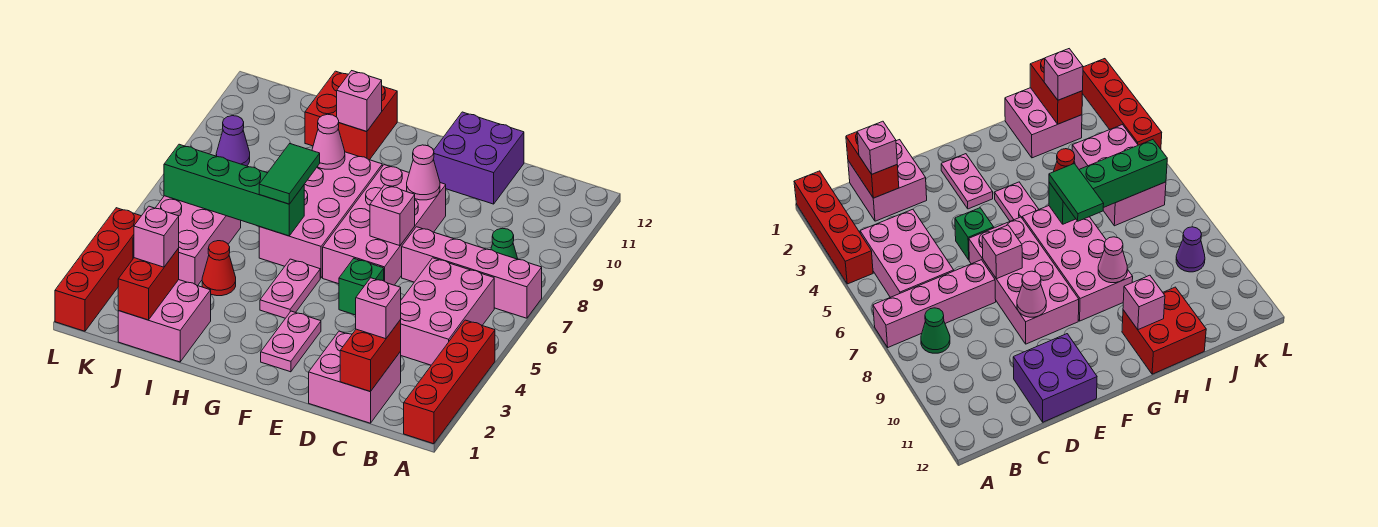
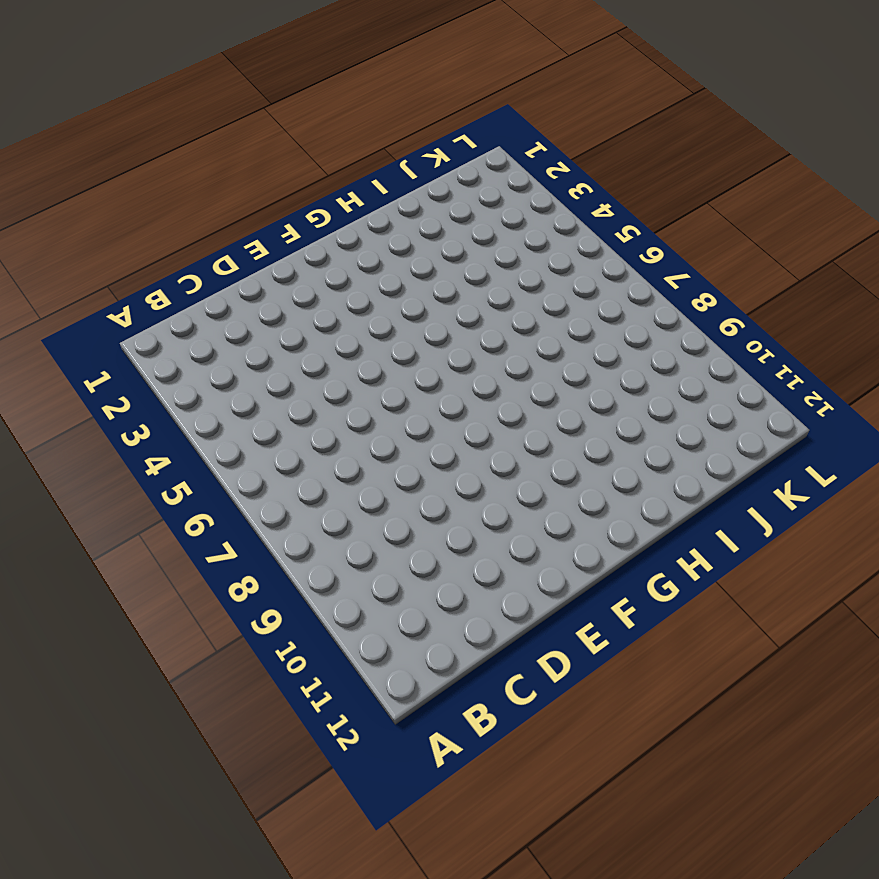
none -> red brick A1:A4 level 1
none -> pink brick A7:D7 level 1
none -> pink brick B4:C6 level 1

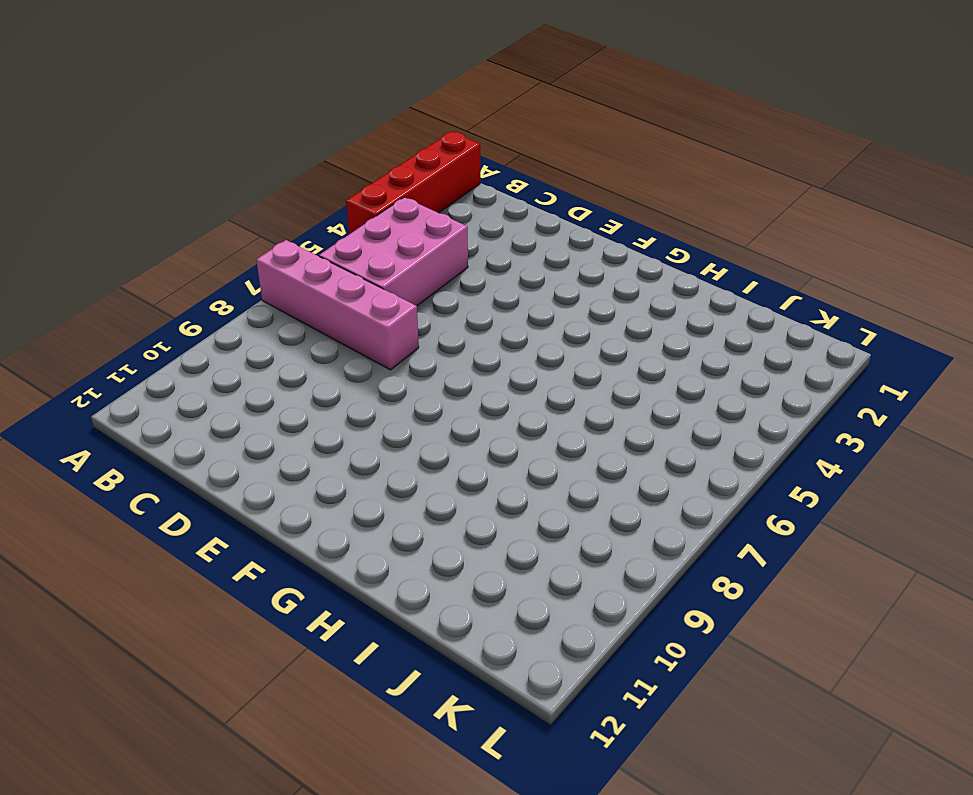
none -> green cone B8 level 1
none -> pink brick C1:D2 level 1
none -> purple brick D11:E12 level 1

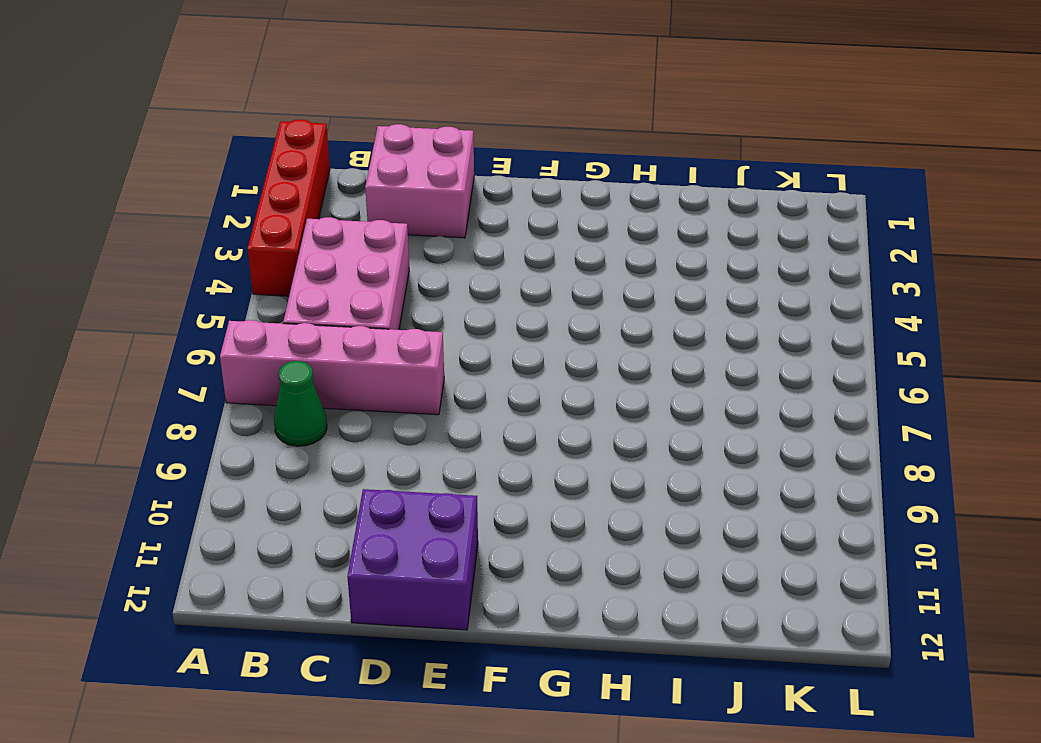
none -> green brick E5 level 1
none -> pink brick E6:F9 level 1
none -> pink plate F2:F3 level 1

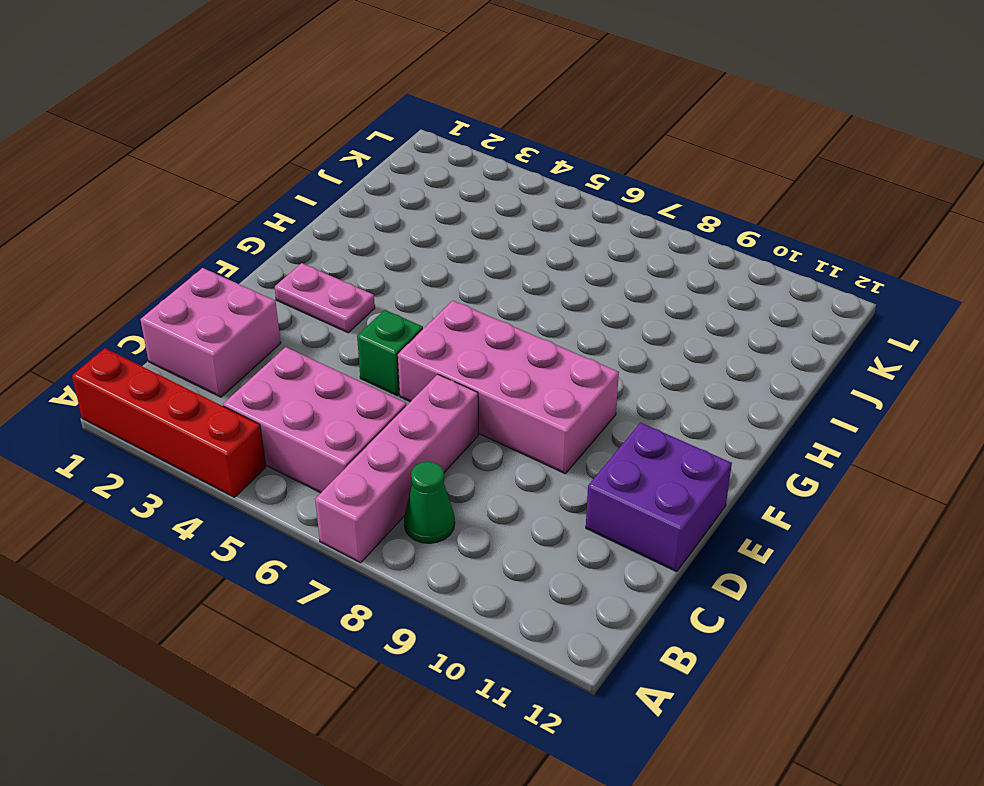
none -> pink plate G4:G5 level 1
none -> pink brick G6:H9 level 1
none -> red brick H11:I12 level 1

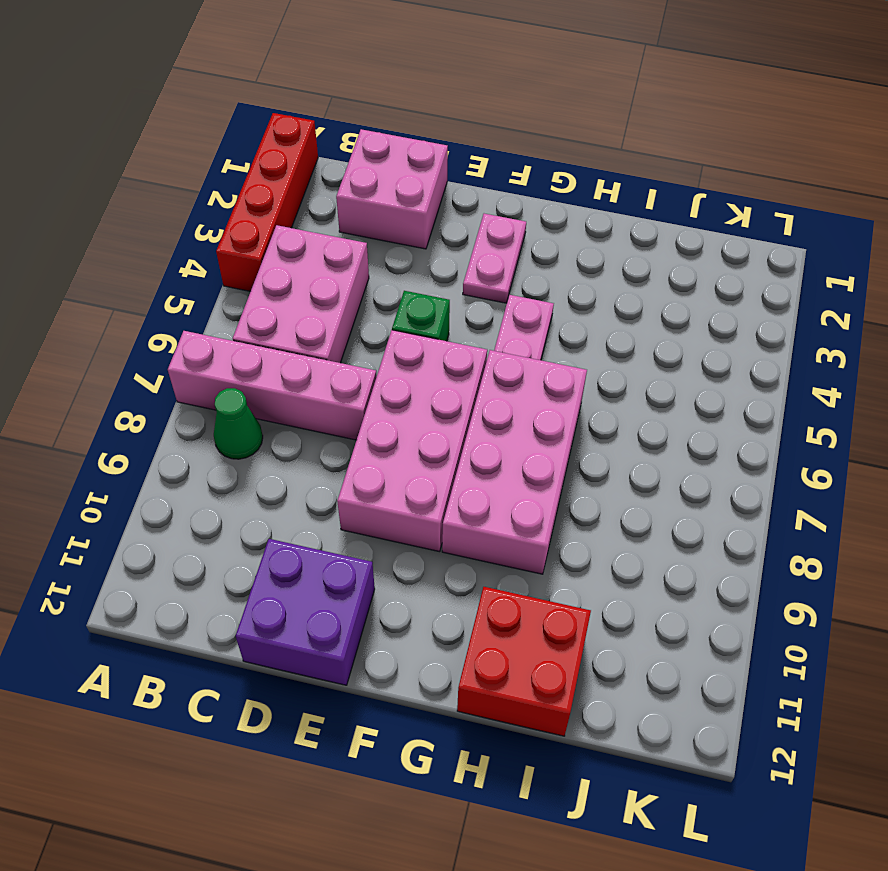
none -> pink brick I1:J2 level 1
none -> red cone I4 level 1
none -> pink brick J4:K6 level 1

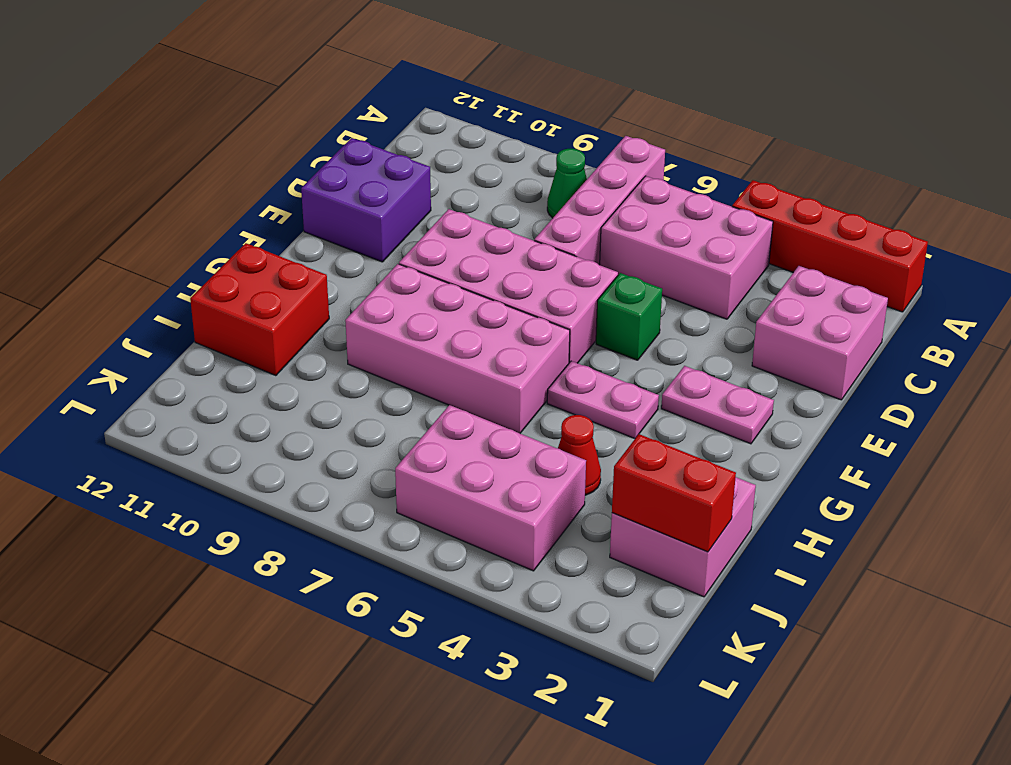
none -> purple cone K9 level 1
none -> red brick L1:L4 level 1
none -> red brick C1:C2 level 2

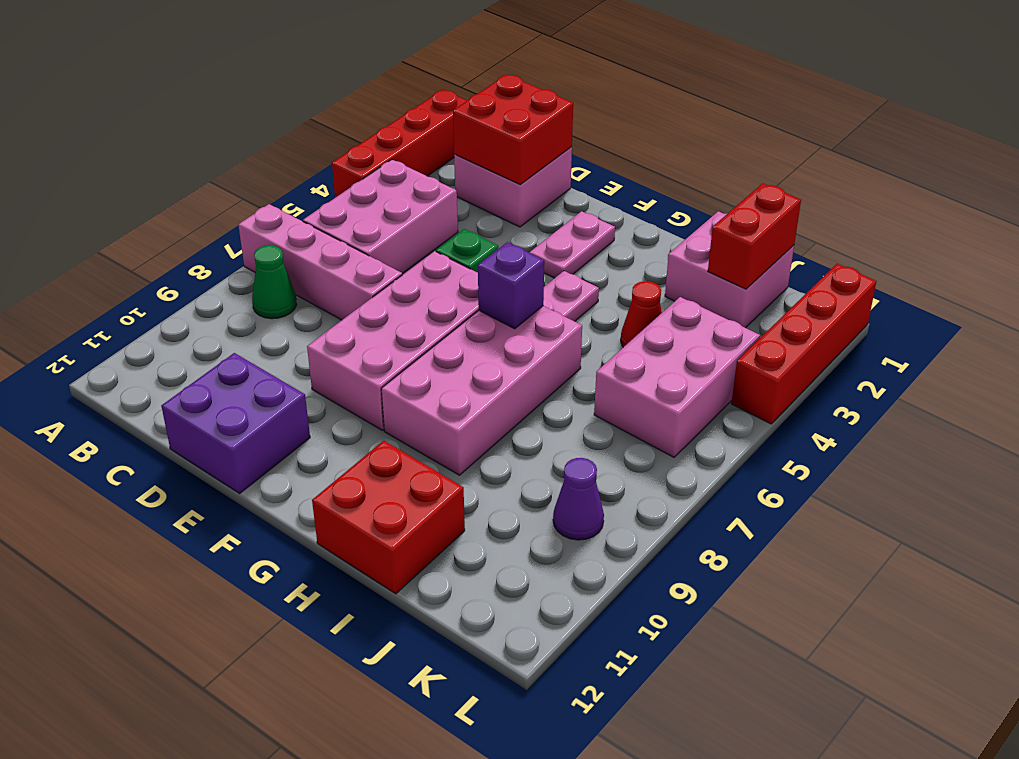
red brick C1:D2 level 2 -> red brick C1:C2 level 2
purple brick G6 level 2 -> none
none -> pink brick E7 level 2
none -> pink cone E9 level 2
none -> green brick H6:K6 level 2

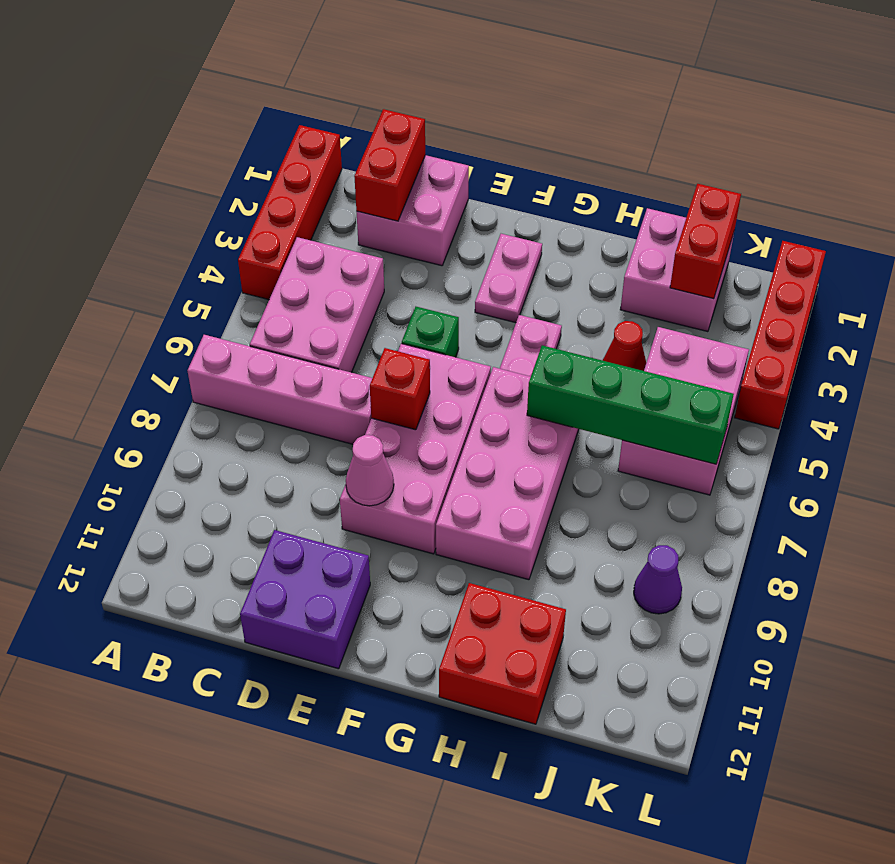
red brick E7 level 2 -> pink brick E7 level 2
none -> green cone B8 level 1
none -> pink cone H9 level 2
none -> pink brick H11 level 2

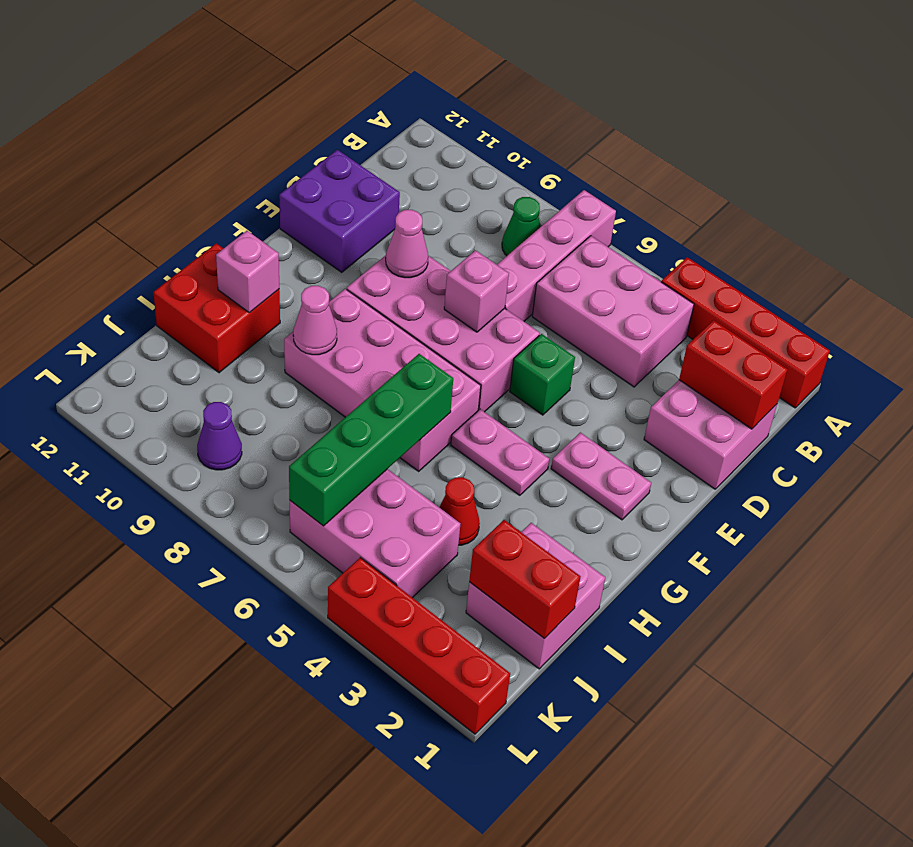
none -> pink brick C2 level 3
none -> green tile H6:H7 level 3
none -> pink brick J2 level 3

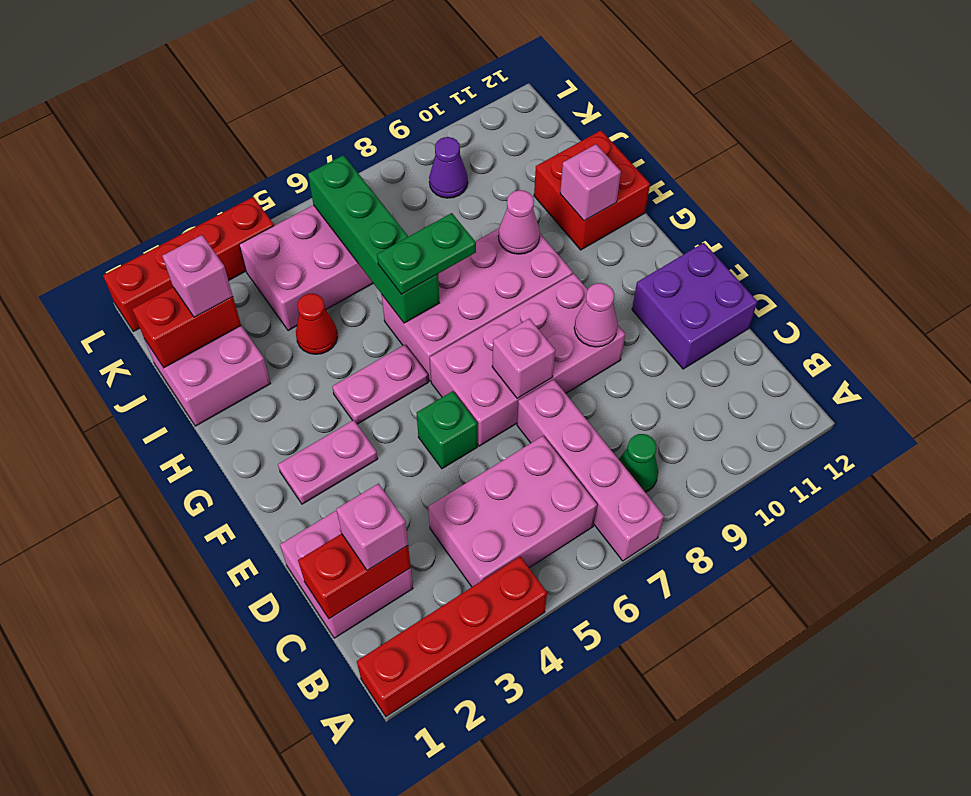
green plate H6:H7 level 3 -> green tile H6:H7 level 3

